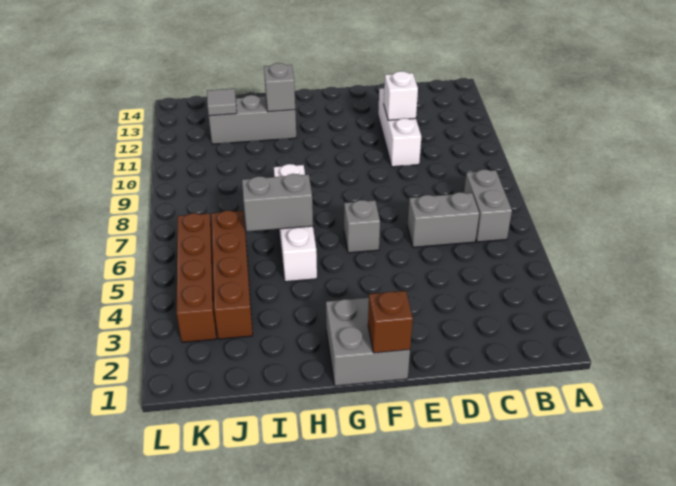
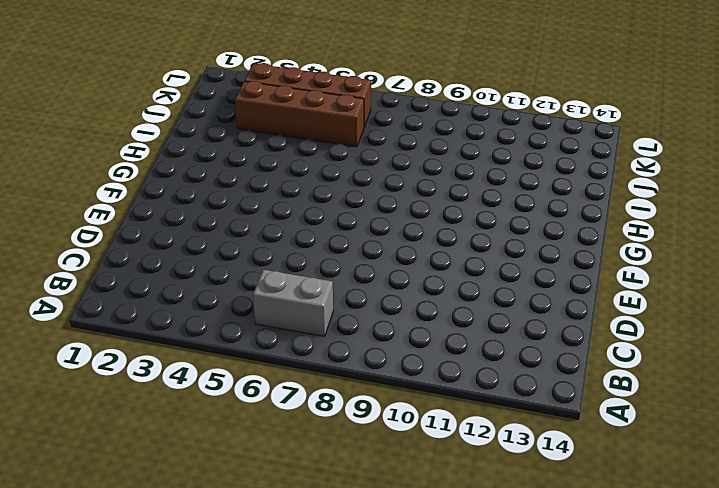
none -> grey brick C6:D6 level 1
none -> white brick D10:D12 level 1
none -> grey brick F1:G2 level 1

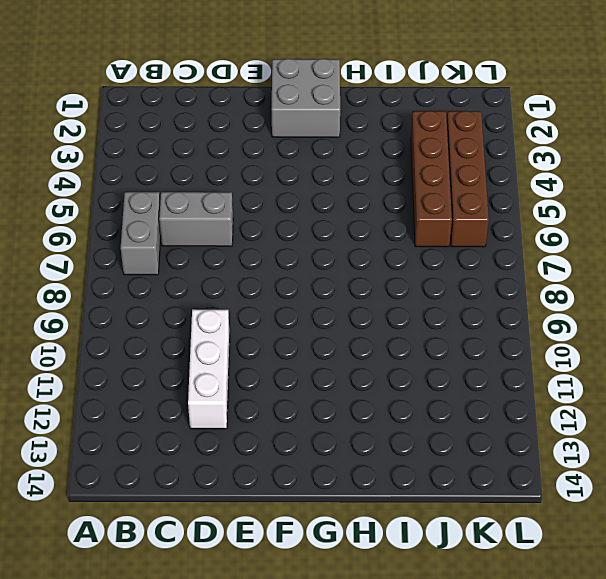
none -> grey brick F6 level 1
none -> white brick H5:H8 level 1
none -> grey brick H12:J12 level 1

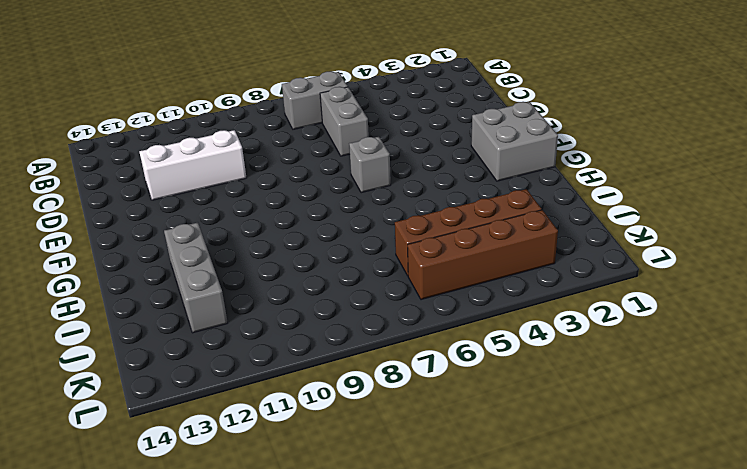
none -> white brick H5:H8 level 1
none -> white brick D11 level 2
none -> brown brick F1 level 2

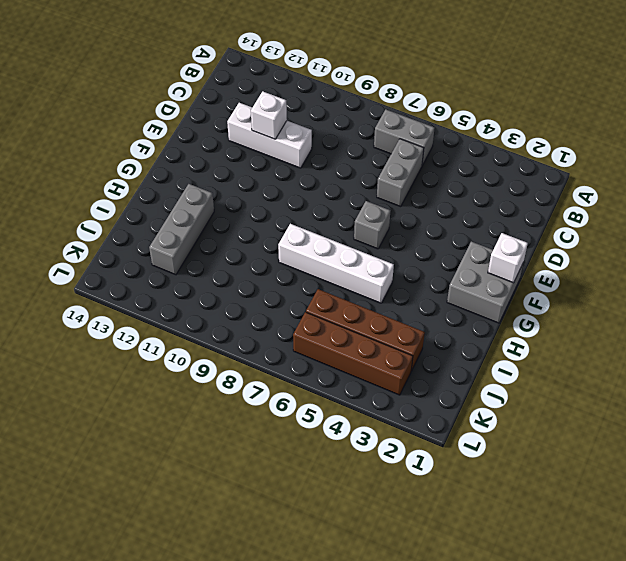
white brick F1 level 2 -> brown brick F1 level 2
none -> grey brick H6:I6 level 2
none -> grey brick H12 level 2
none -> grey tile J12 level 2

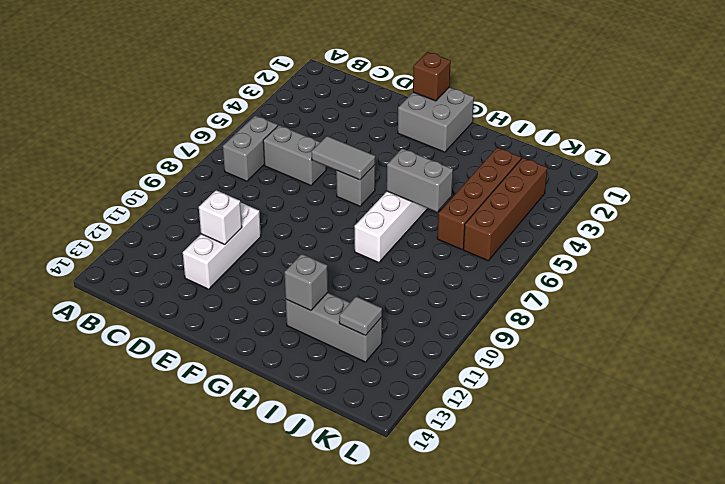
grey tile E6:F6 level 2 -> none

